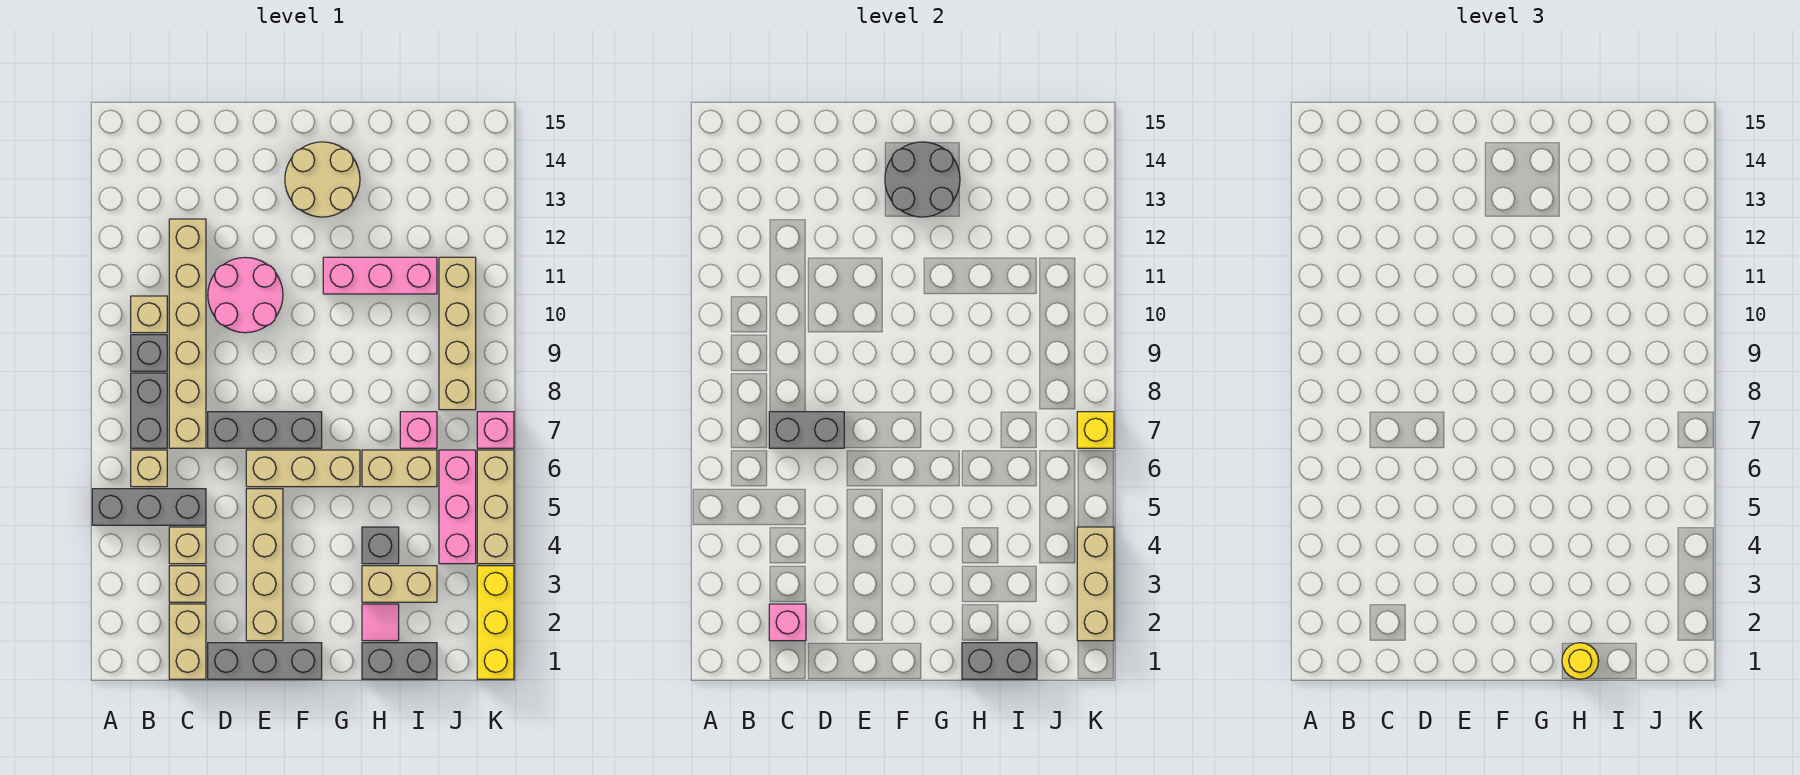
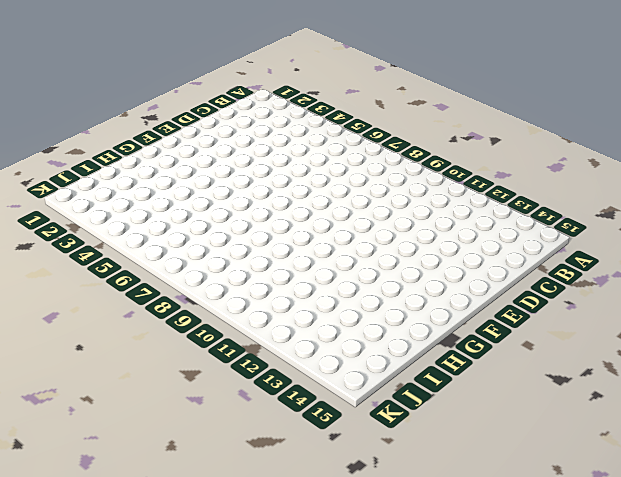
none -> grey brick A5:C5 level 1
none -> tan brick B6 level 1
none -> grey brick B7:B8 level 1
none -> grey brick B9 level 1

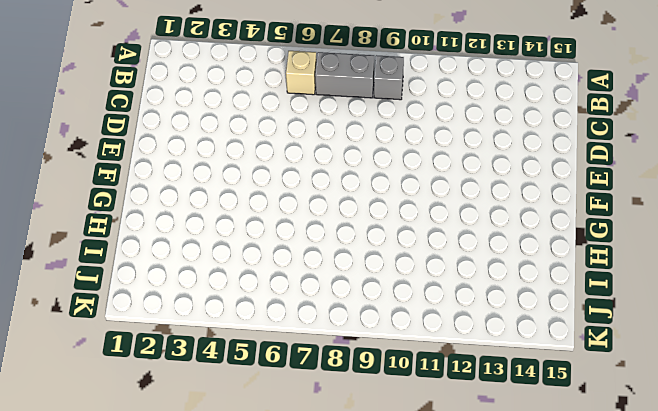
none -> grey brick A5:C5 level 1
none -> tan brick B10 level 1
none -> tan brick C1:C2 level 1
none -> tan brick C3 level 1

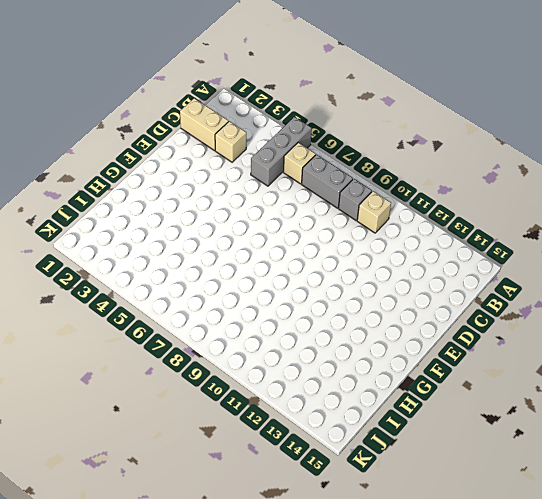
none -> tan brick C4 level 1
none -> tan brick C7:C12 level 1
none -> grey brick D1:F1 level 1
none -> grey brick D7:F7 level 1

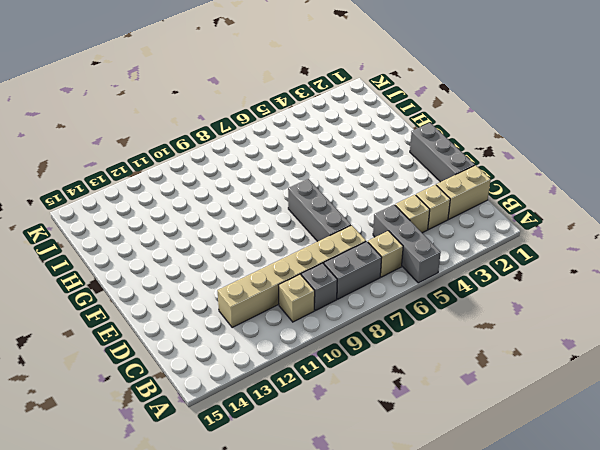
none -> pink round brick D10:E11 level 1
none -> tan brick E2:E5 level 1
none -> tan brick E6:G6 level 1
none -> tan round brick F13:G14 level 1

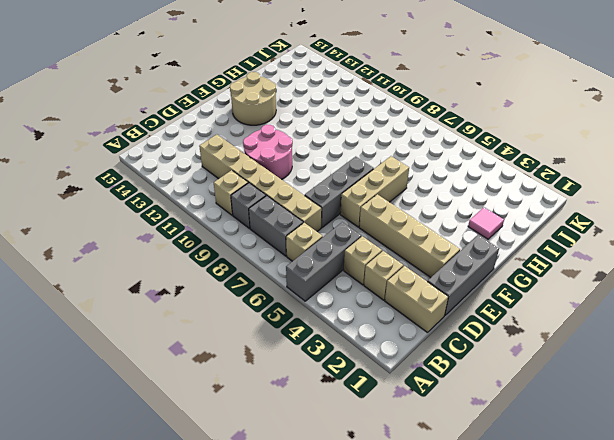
none -> pink brick G11:I11 level 1
none -> grey brick H1:I1 level 1
none -> tan brick H3:I3 level 1
none -> grey brick H4 level 1

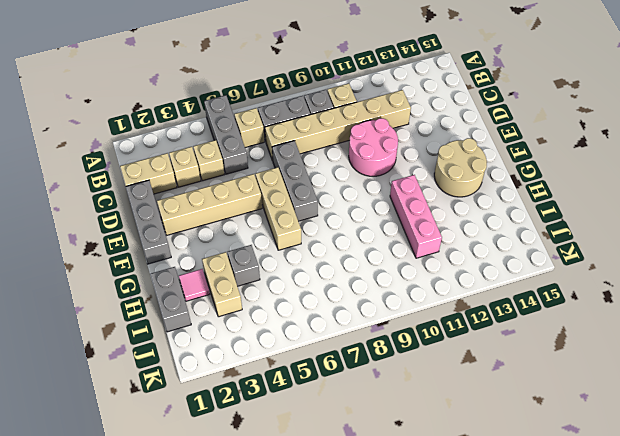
none -> tan brick H6:I6 level 1
none -> pink brick I7 level 1
none -> pink brick J4:J6 level 1
none -> tan brick J8:J11 level 1

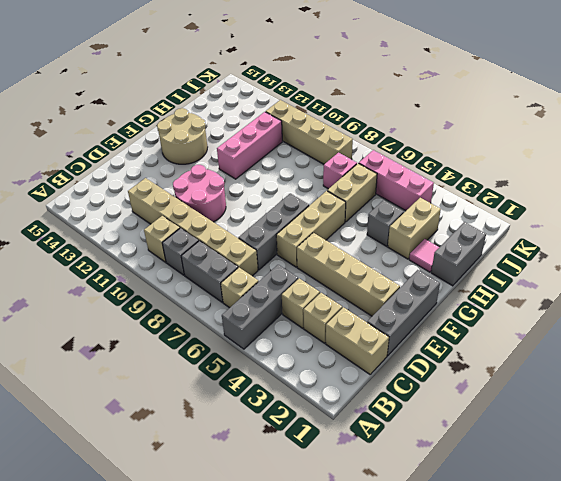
none -> yellow brick K1:K3 level 1
none -> tan brick K4:K6 level 1
none -> pink brick K7 level 1
none -> pink brick C2 level 2

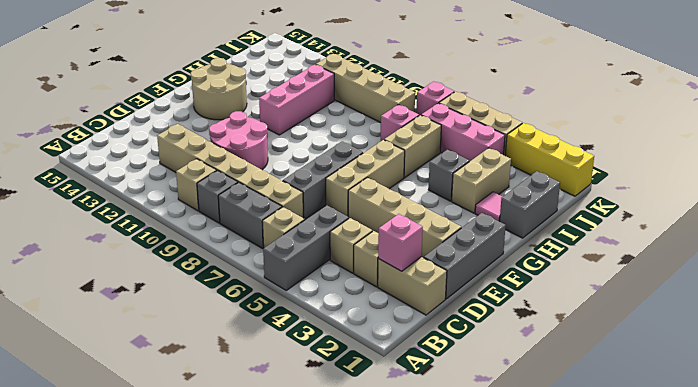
none -> grey brick C7:D7 level 2
none -> grey round brick F13:G14 level 2
none -> grey brick H1:I1 level 2
none -> tan brick K2:K4 level 2

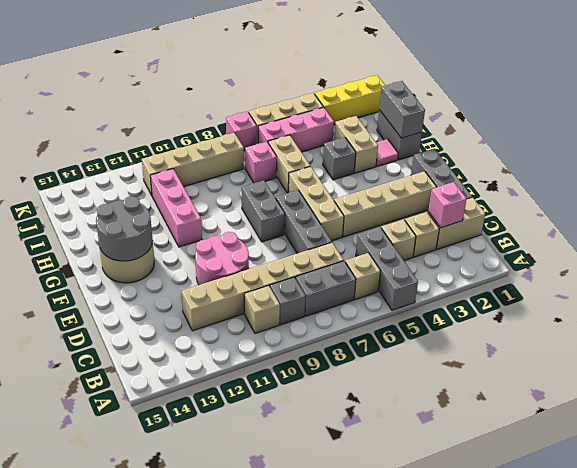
grey brick F8:G8 level 1 -> grey brick C7:D7 level 2
none -> tan brick K2:K4 level 2
none -> yellow brick K7 level 2
none -> yellow round brick H1 level 3

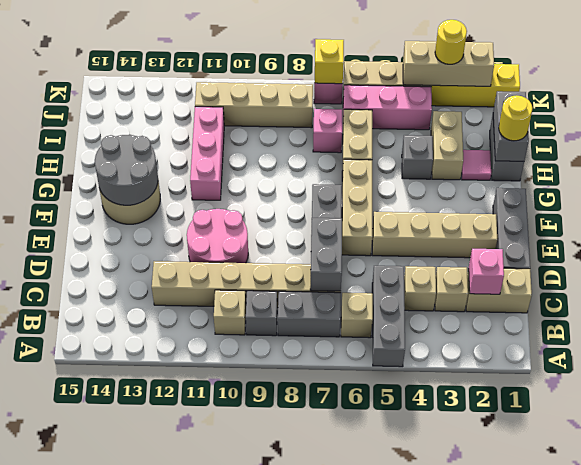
yellow round brick K3 level 3 -> none

